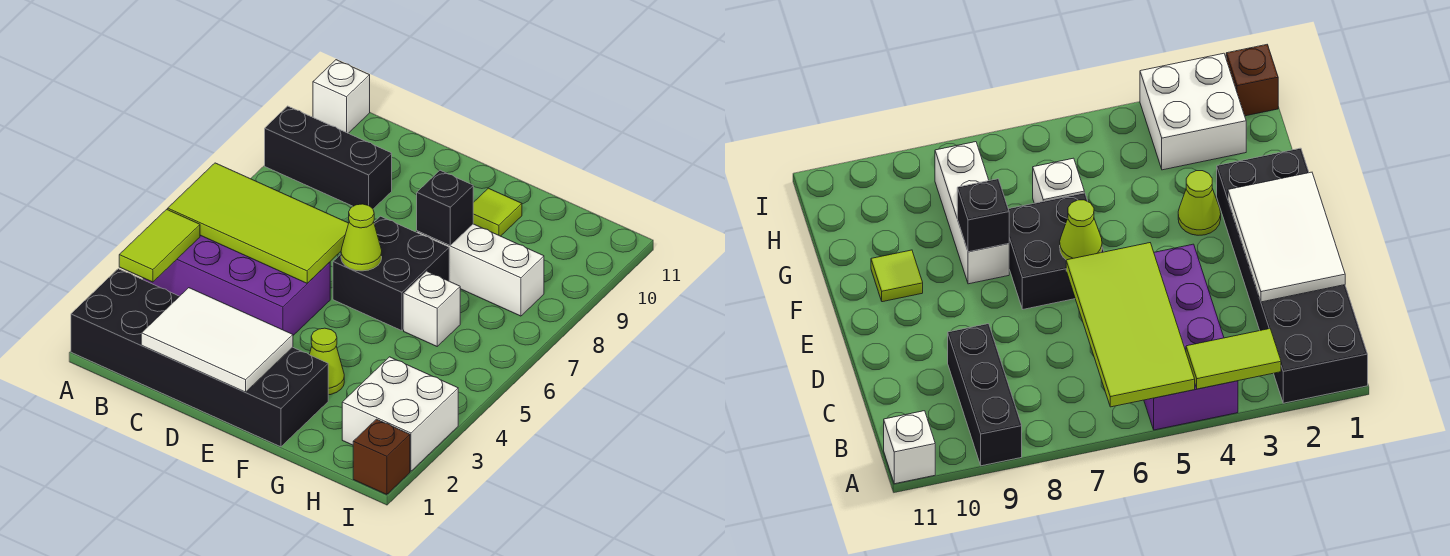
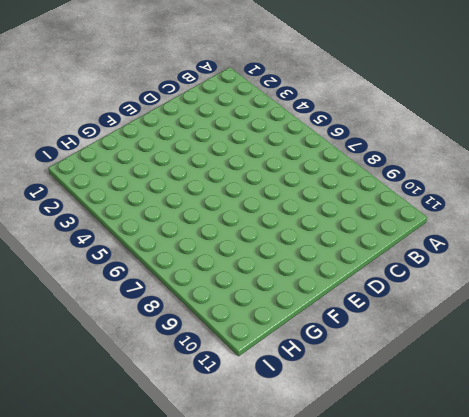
none -> black brick A1:F2 level 1
none -> purple brick A4:D5 level 1
none -> black brick A9:C9 level 1

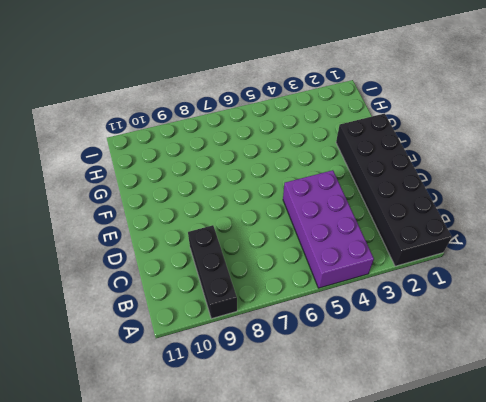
none -> white brick A11 level 1
none -> black brick E6:F7 level 1
none -> lime cone F3 level 1

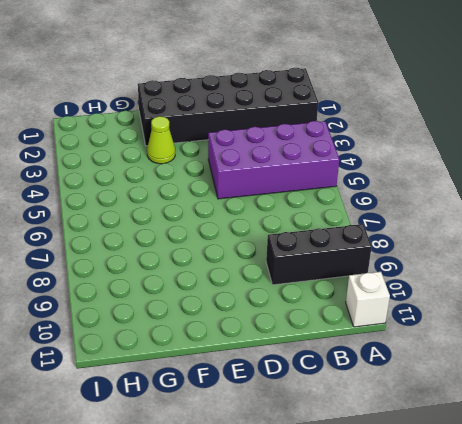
none -> black brick E6:F7 level 1
none -> white brick F8:H8 level 1
none -> lime tile F10 level 1

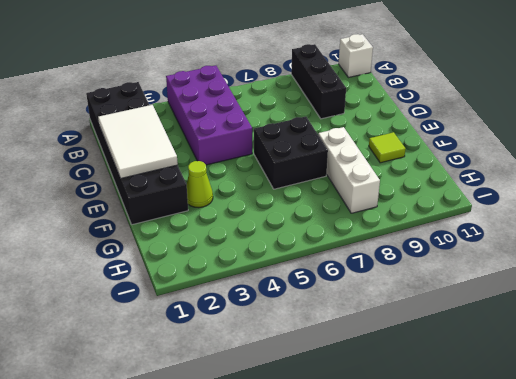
none -> white brick G6 level 1
none -> white brick H2:I3 level 1
none -> brown brick I1 level 1

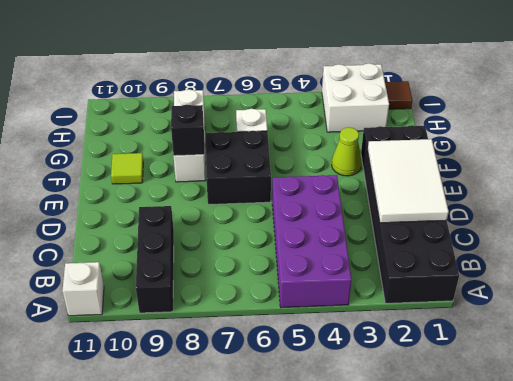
brown tile I1 level 1 -> brown brick I1 level 1
none -> lime tile A3:A4 level 2
none -> lime tile A5:D6 level 2
none -> lime cone E6 level 2

